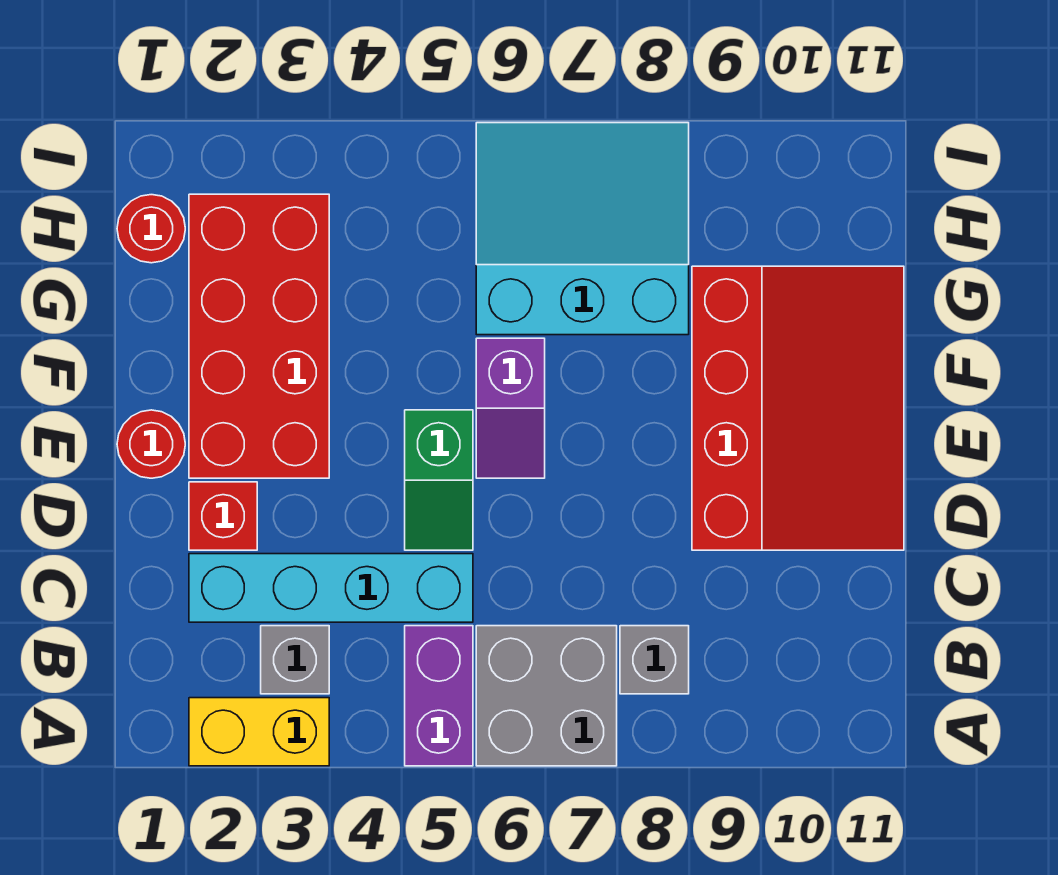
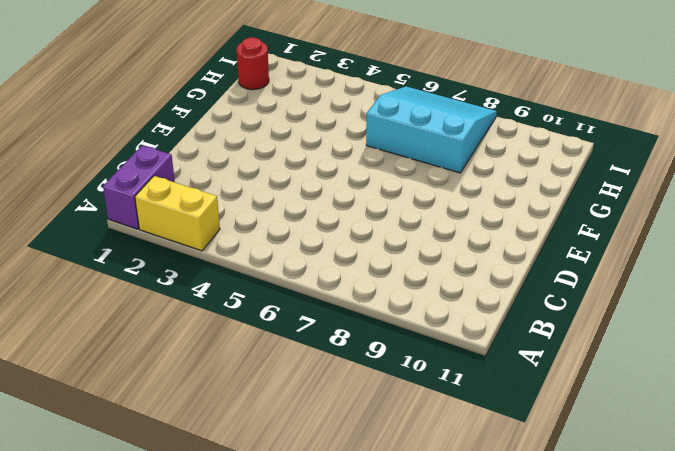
purple brick A1:B1 level 1 -> purple brick A5:B5 level 1
none -> grey brick A6:B7 level 1
none -> grey brick B3 level 1
none -> grey brick B8 level 1

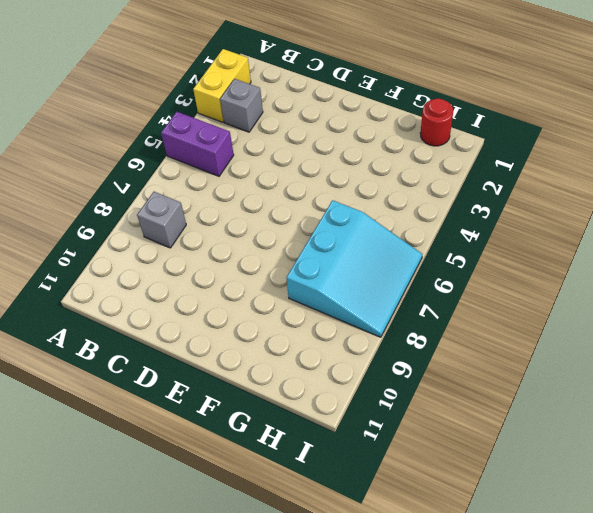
none -> grey brick A6:B7 level 1
none -> cyan brick C2:C5 level 1
none -> red brick D2 level 1

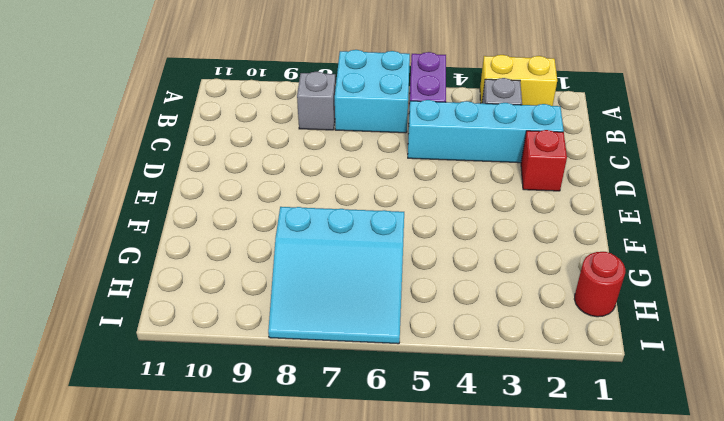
cyan brick A6:B7 level 1 -> grey brick A6:B7 level 1
none -> green slope D5:E5 level 1 top E
none -> red slope D9:G11 level 1 top 9
none -> red round brick E1 level 1

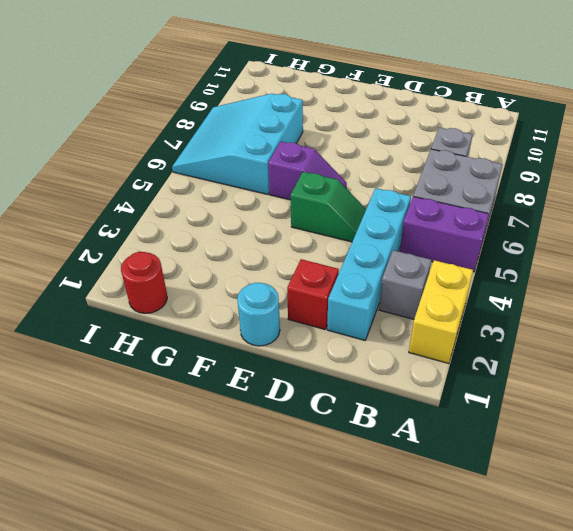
cyan round brick E1 level 1 -> red round brick E1 level 1
none -> red slope D9:G11 level 1 top 9
none -> red brick E2:H3 level 1

